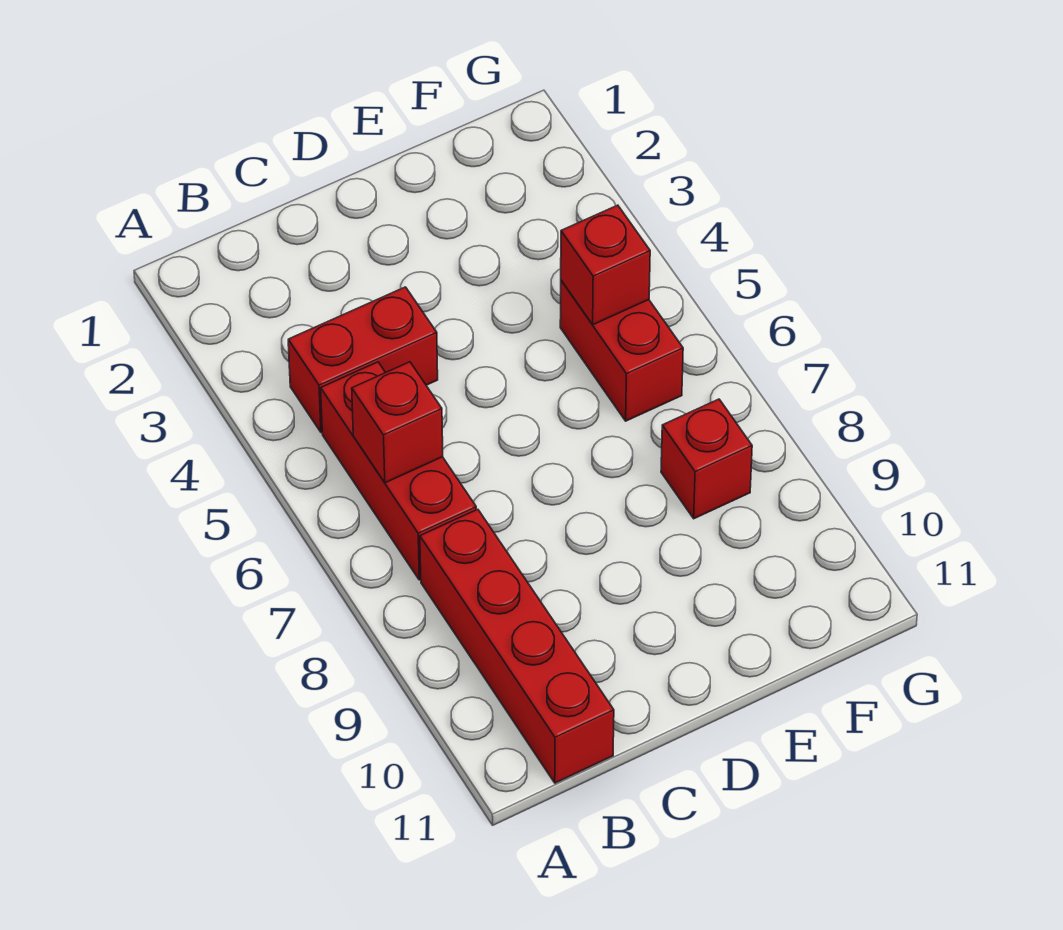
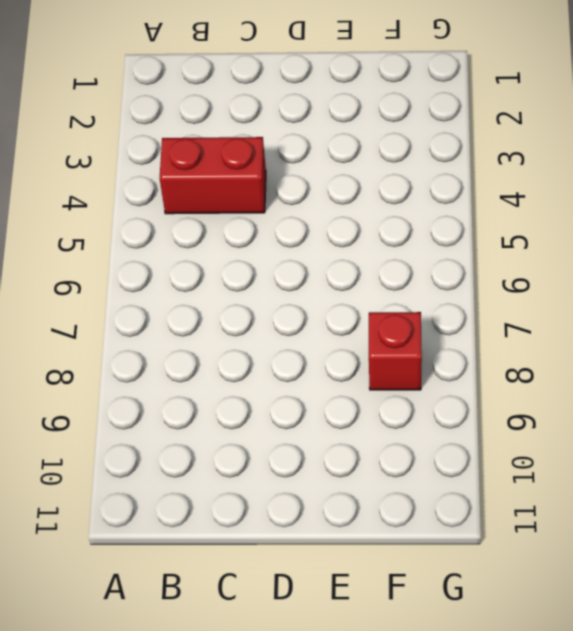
none -> red brick B5:B7 level 1
none -> red brick B8:B11 level 1

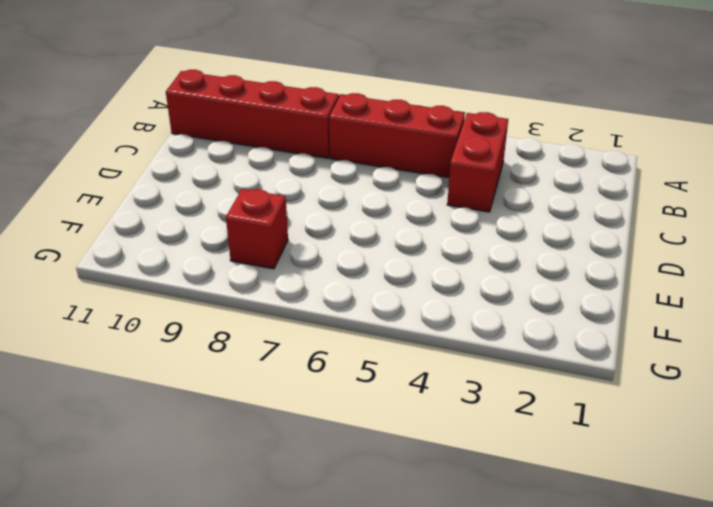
none -> red brick F5:F6 level 1
none -> red brick B6 level 2

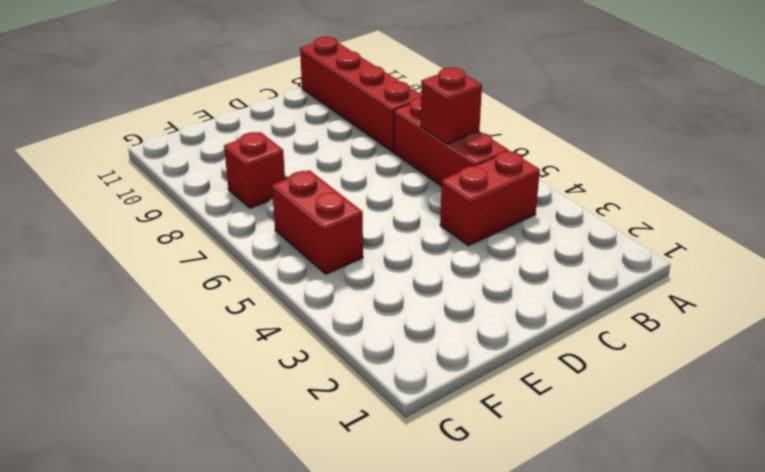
none -> red brick F5 level 2

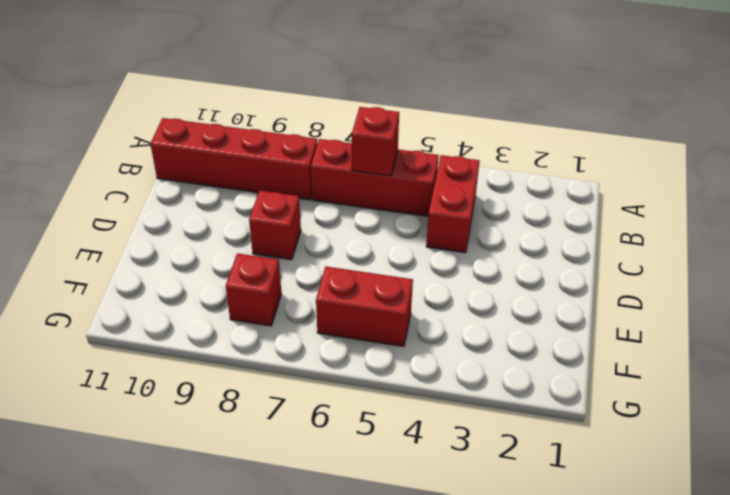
red brick D8 level 1 -> red brick F5 level 2

